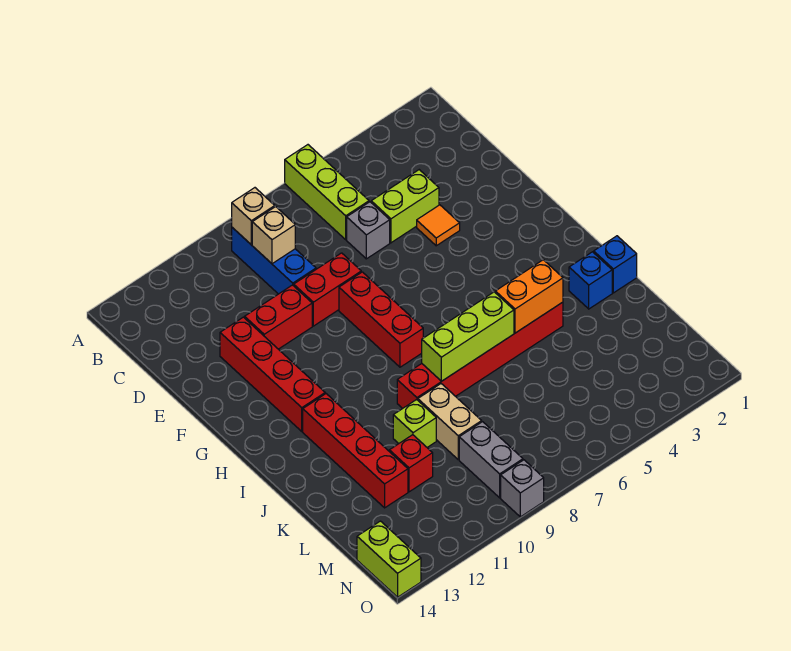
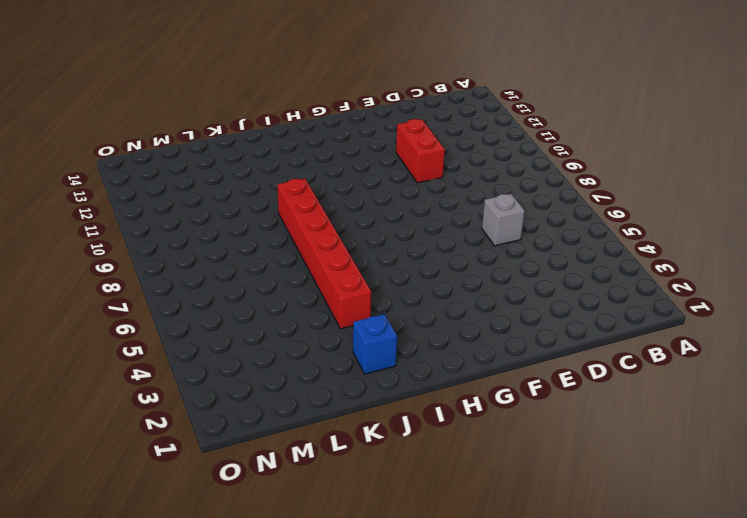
none -> lime brick A6:C6 level 1
none -> blue brick B9:D9 level 1
none -> lime brick D4:D5 level 1

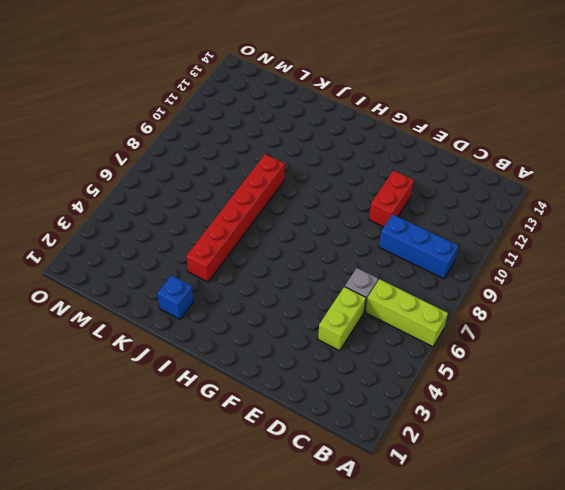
none -> orange tile E4 level 1
none -> red brick E8:E9 level 1
none -> red brick E12:H12 level 1

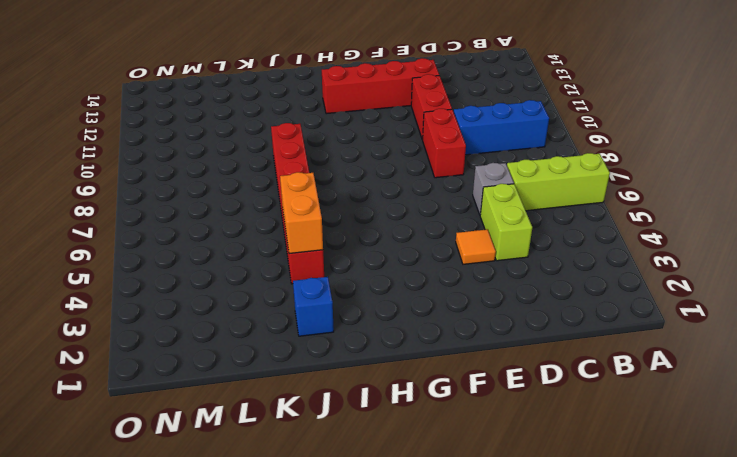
none -> red brick F8:H8 level 1
none -> red brick I12:L12 level 1
none -> blue brick J1 level 1

